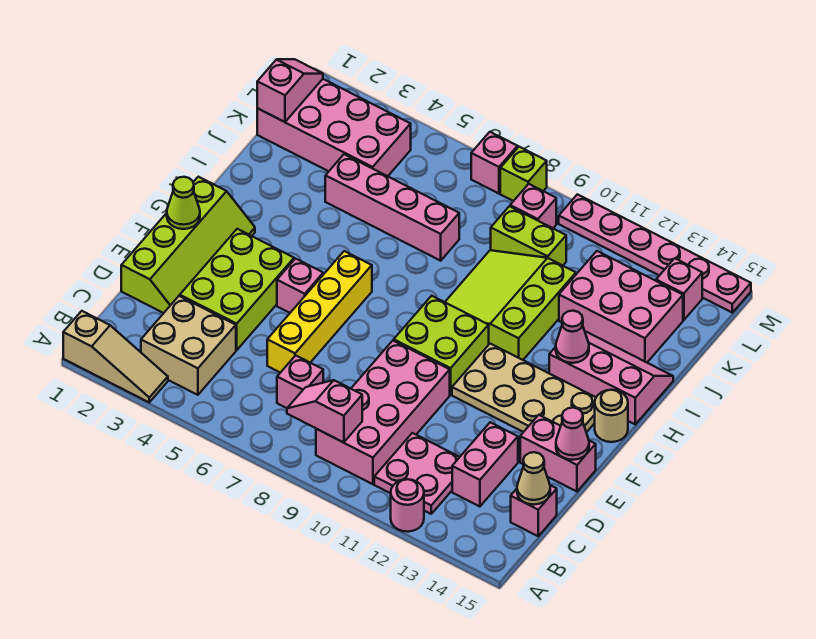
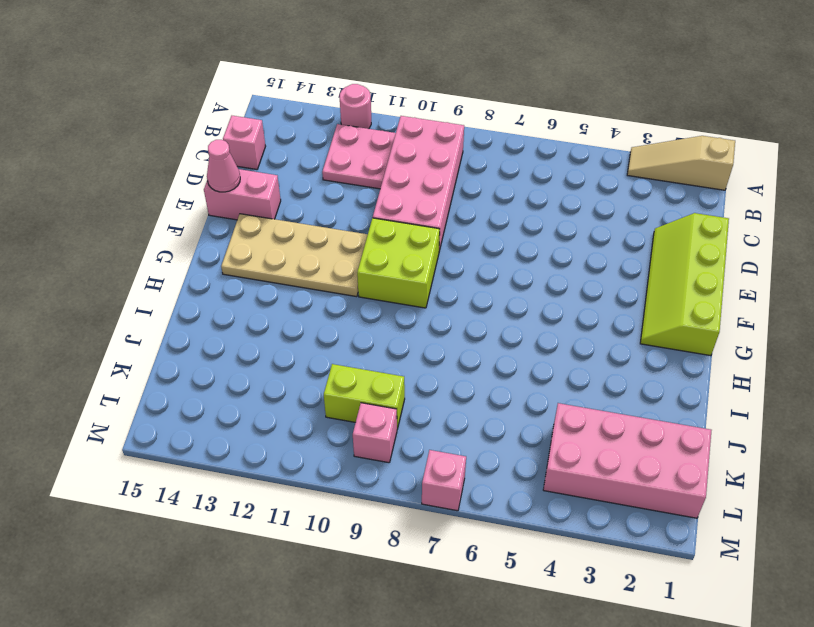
none -> tan brick B3:C4 level 1
none -> pink brick C7 level 1
none -> pink brick C13:D13 level 1
none -> lime brick D3:F4 level 1

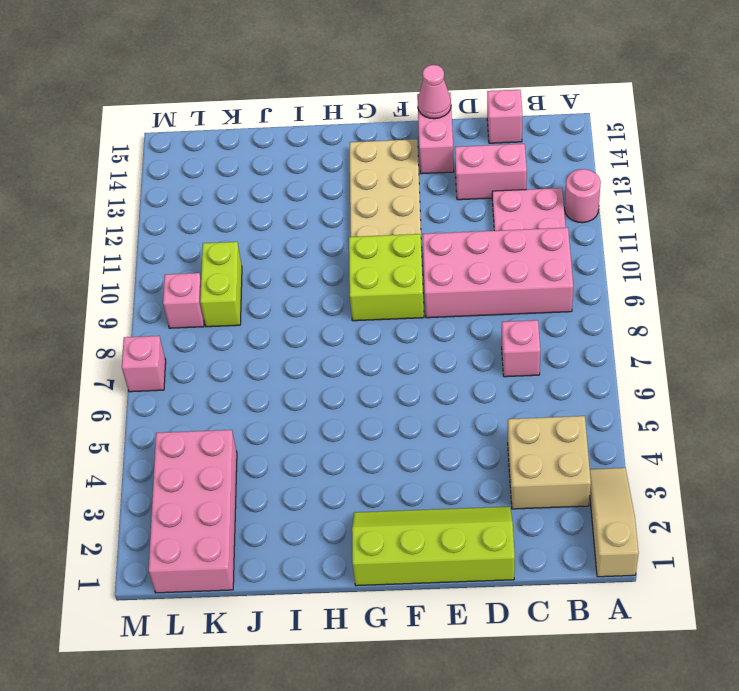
none -> lime brick D3:F4 level 1
none -> yellow brick D6:G6 level 1
none -> pink brick F5 level 1
none -> tan round brick G15 level 1

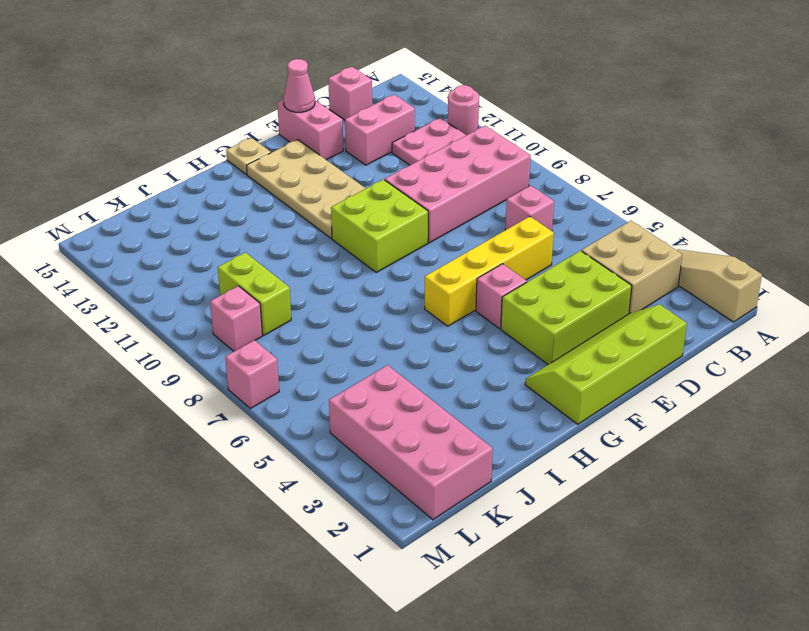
tan plate G15 level 1 -> tan round brick G15 level 1
none -> lime slope H9:J11 level 1 top 11
none -> pink slope H13:I15 level 1 top H
none -> pink brick J4:J7 level 1
none -> pink brick J12:K14 level 1

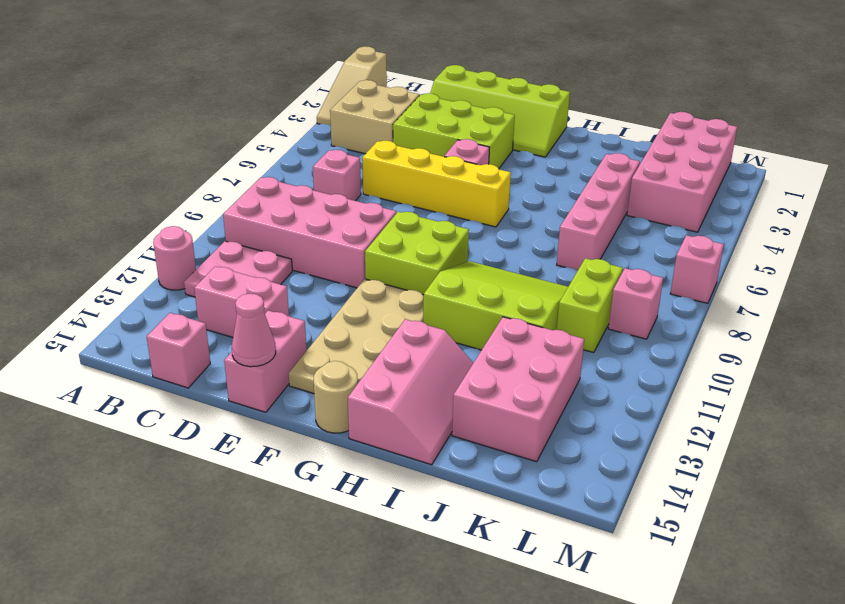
none -> pink brick L14 level 1
none -> lime brick M8 level 1
none -> pink plate M10:M15 level 1
none -> pink slope B8:B9 level 2 top 9

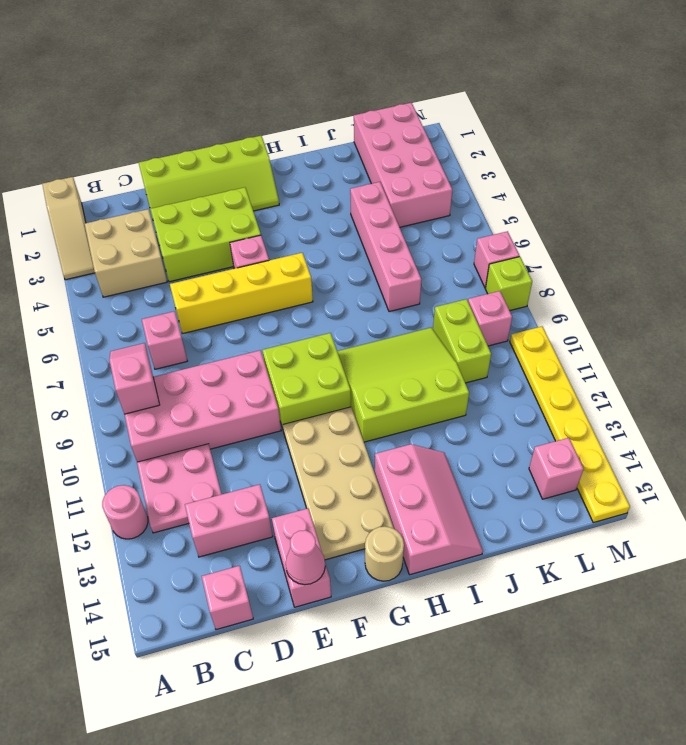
yellow plate M10:M15 level 1 -> pink plate M10:M15 level 1
none -> pink brick J12:K14 level 1
none -> tan cone C15 level 2
none -> lime cone F1 level 2
none -> pink cone H13 level 2

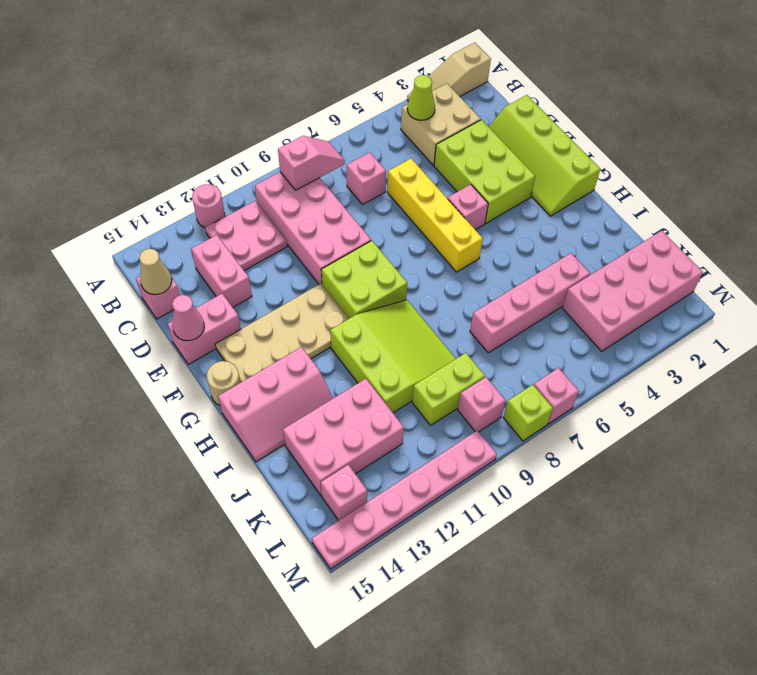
lime cone B4 level 2 -> lime cone F1 level 2
none -> pink cone H13 level 2
none -> pink slope K1:L1 level 2 top K

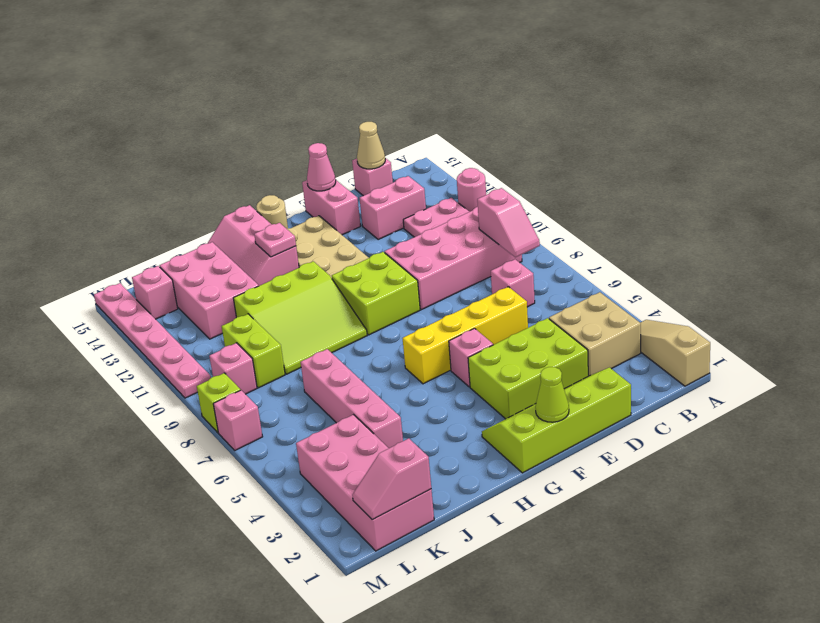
pink plate H13 level 2 -> pink cone H13 level 2

